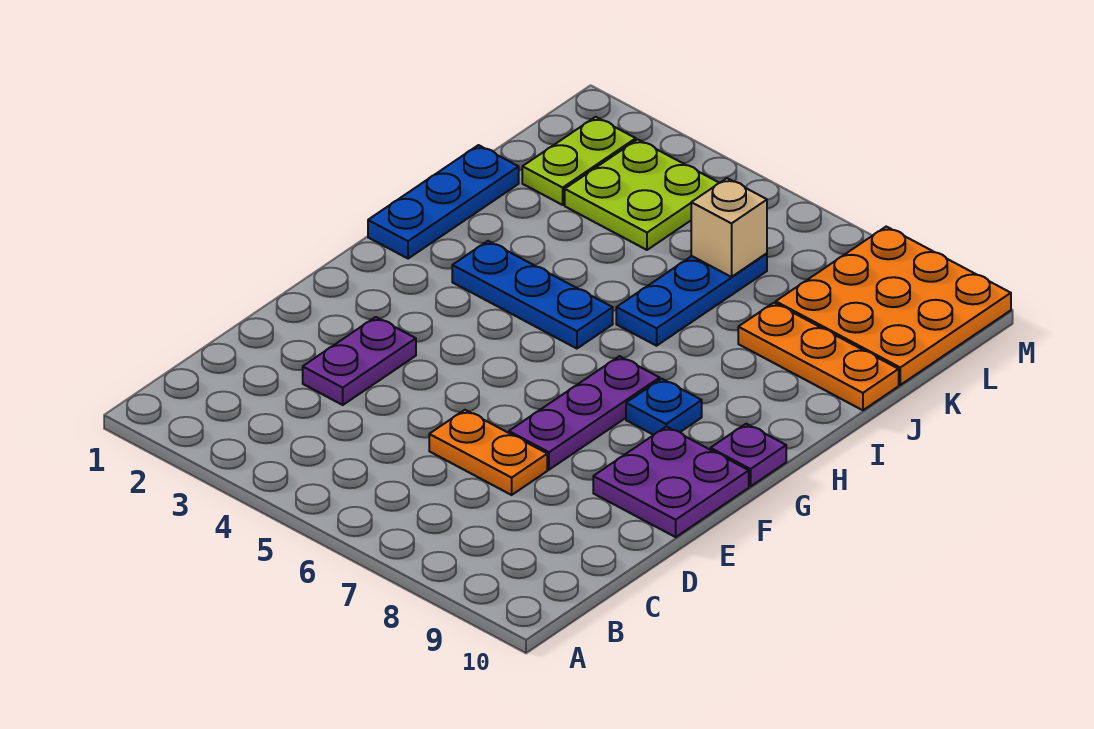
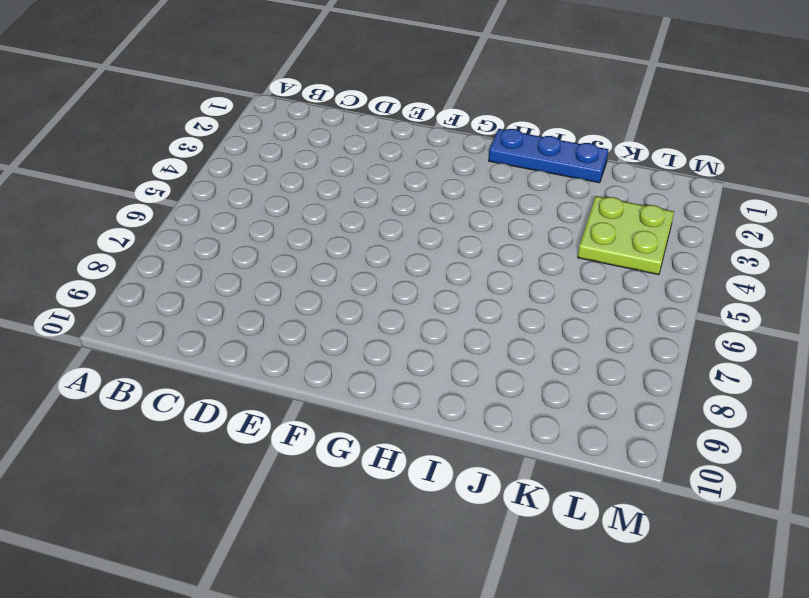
none -> purple plate D3:E3 level 1
none -> orange plate D6:D7 level 1
none -> purple plate E7:G7 level 1

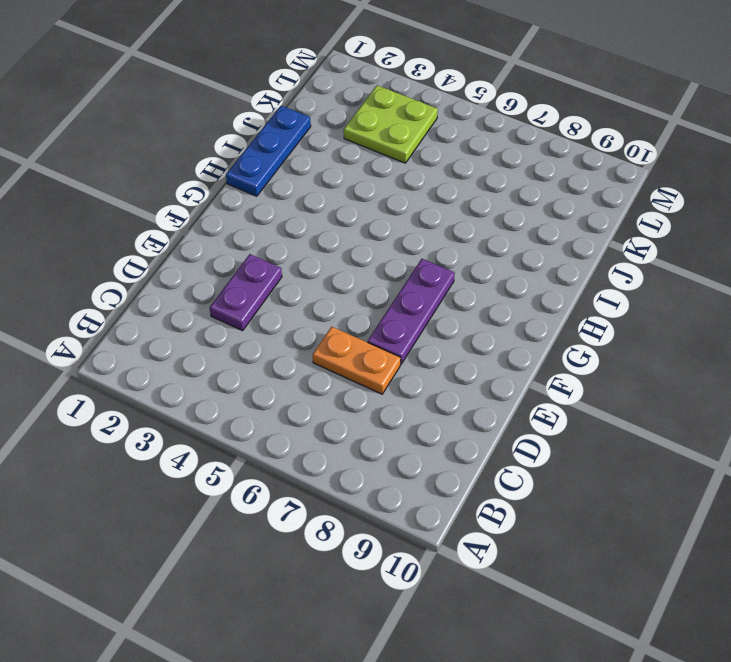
none -> purple plate E9:F10 level 1
none -> blue plate G8 level 1
none -> purple plate G10 level 1

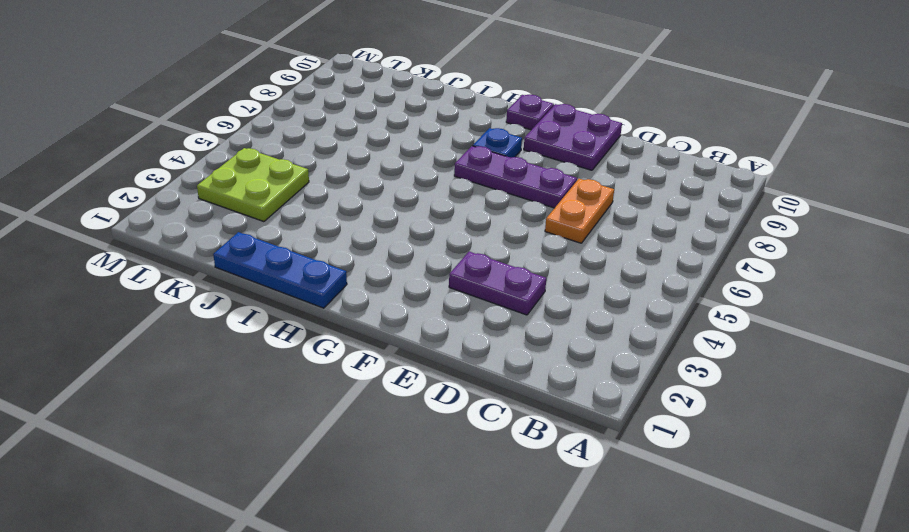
none -> blue plate H3:H5 level 1
none -> blue plate I6:K6 level 1
none -> orange plate J8:J10 level 1

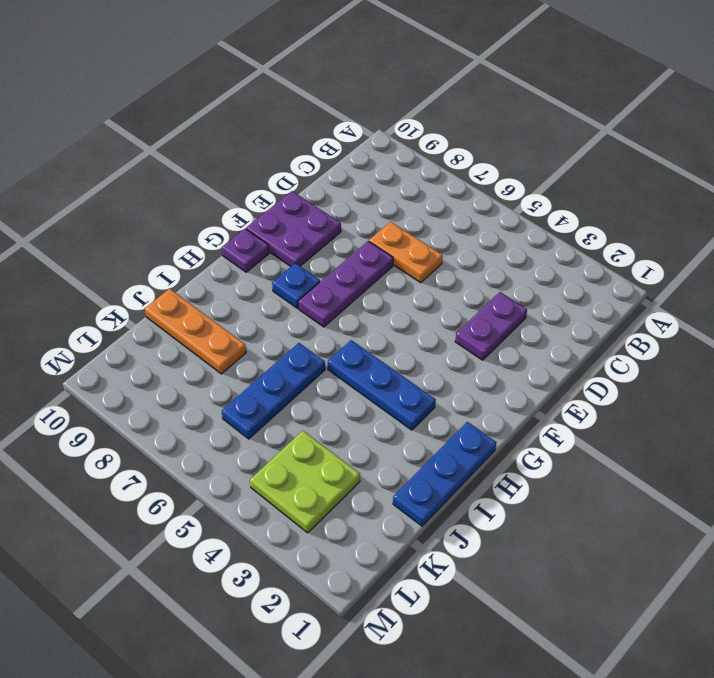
none -> lime plate K2:L2 level 1
none -> orange plate K8:M10 level 1
none -> tan brick K6 level 2

